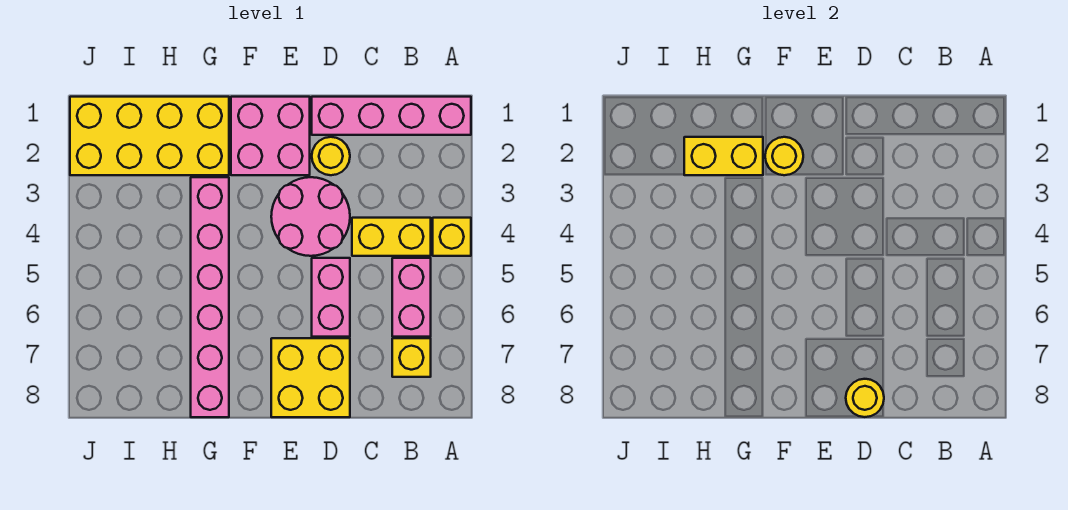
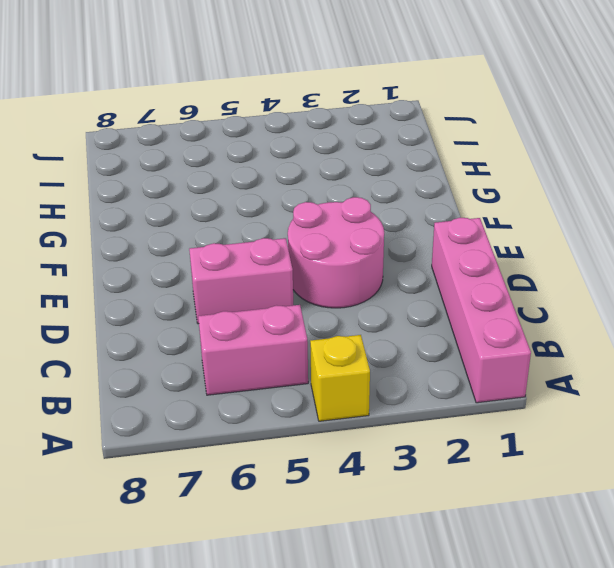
none -> yellow brick B4:C4 level 1
none -> yellow brick B7 level 1
none -> yellow round brick D2 level 1

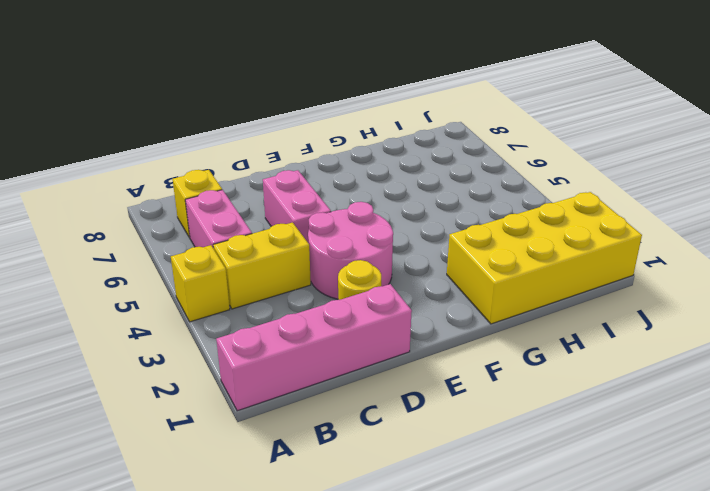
none -> yellow brick D7:E8 level 1
none -> pink brick E1:F2 level 1
none -> pink brick G3:G8 level 1

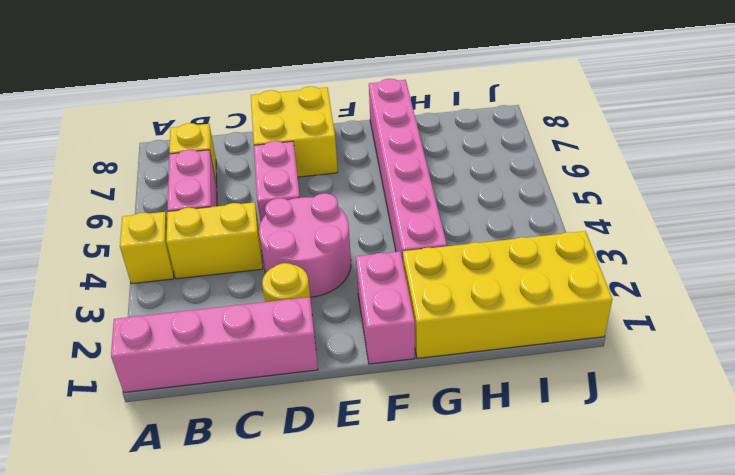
pink brick F1:F2 level 1 -> pink brick E1:F2 level 1
none -> yellow round brick D8 level 2
none -> yellow round brick F2 level 2
none -> yellow brick G2:H2 level 2

